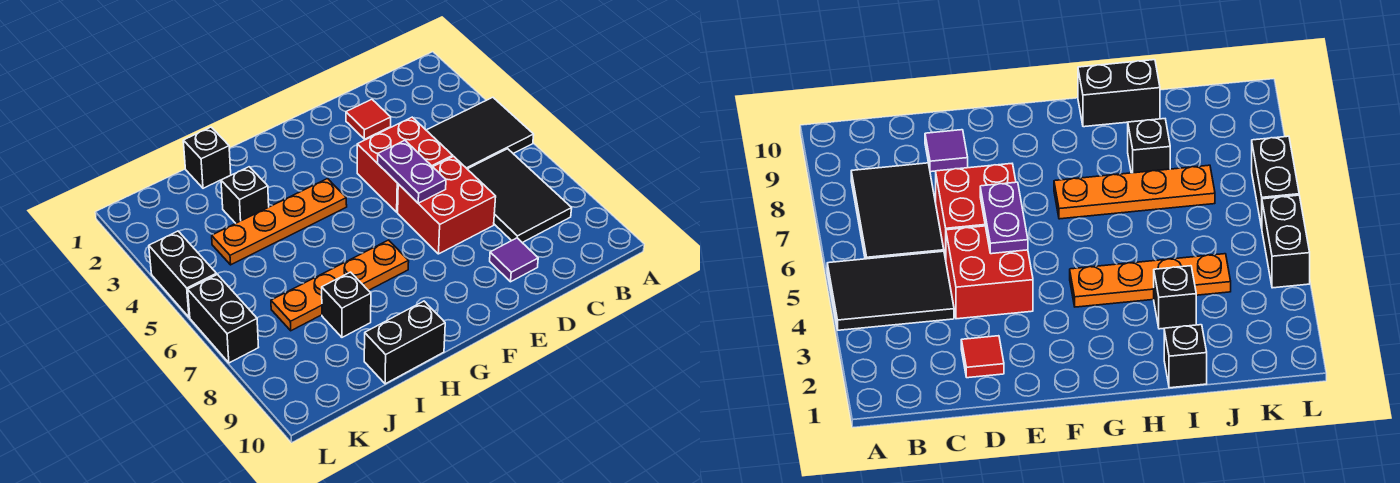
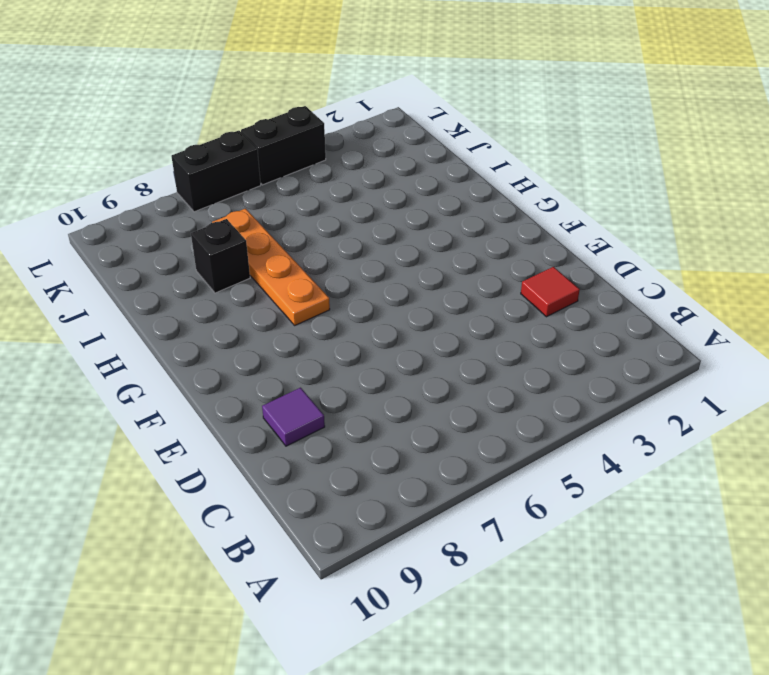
none -> black tile A4:C5 level 1
none -> black tile B6:C8 level 1
none -> red brick D4:E5 level 1

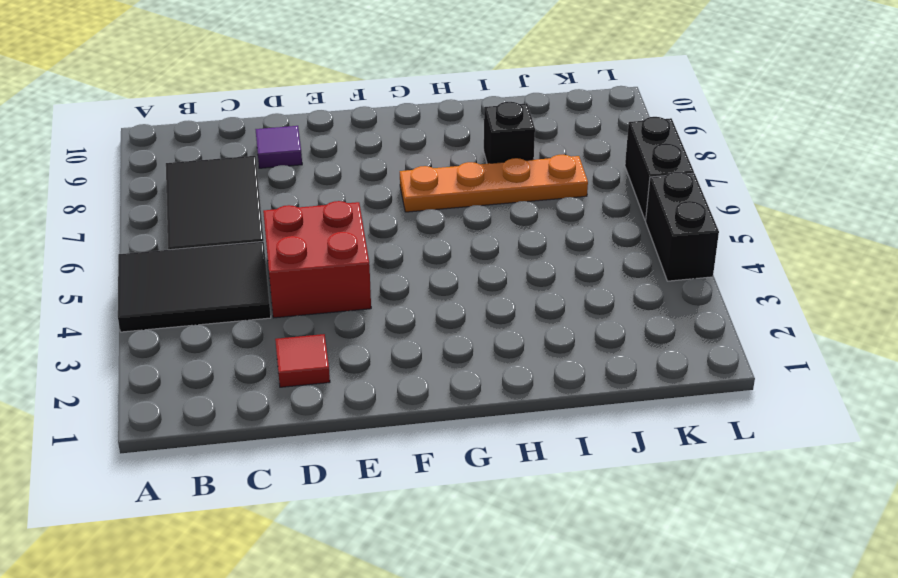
none -> red brick D6:E7 level 1
none -> orange plate G4:J4 level 1
none -> black brick H10:I10 level 1

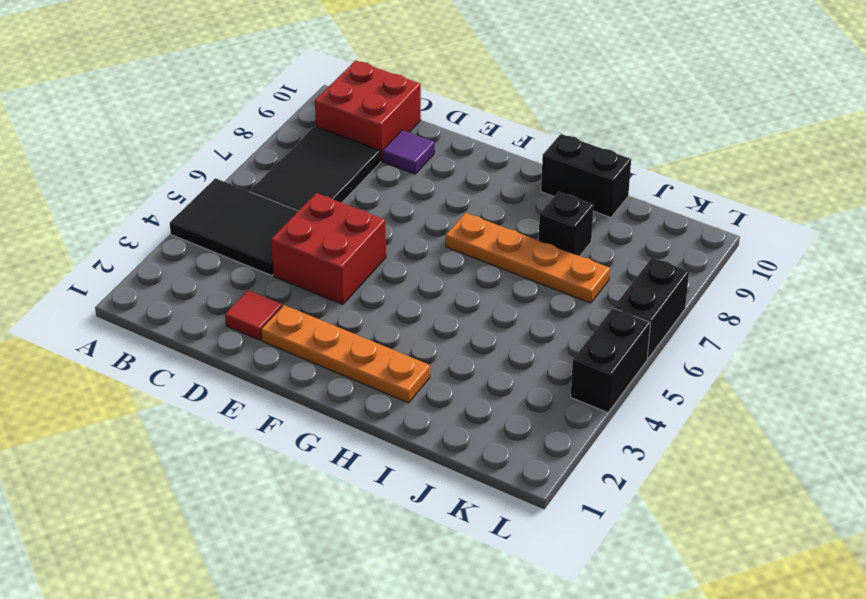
red brick B9:C10 level 1 -> red brick D6:E7 level 1
orange plate E2:H2 level 1 -> orange plate G4:J4 level 1
none -> black brick I1 level 1
none -> black brick I3 level 1
none -> purple plate E5:E6 level 2

